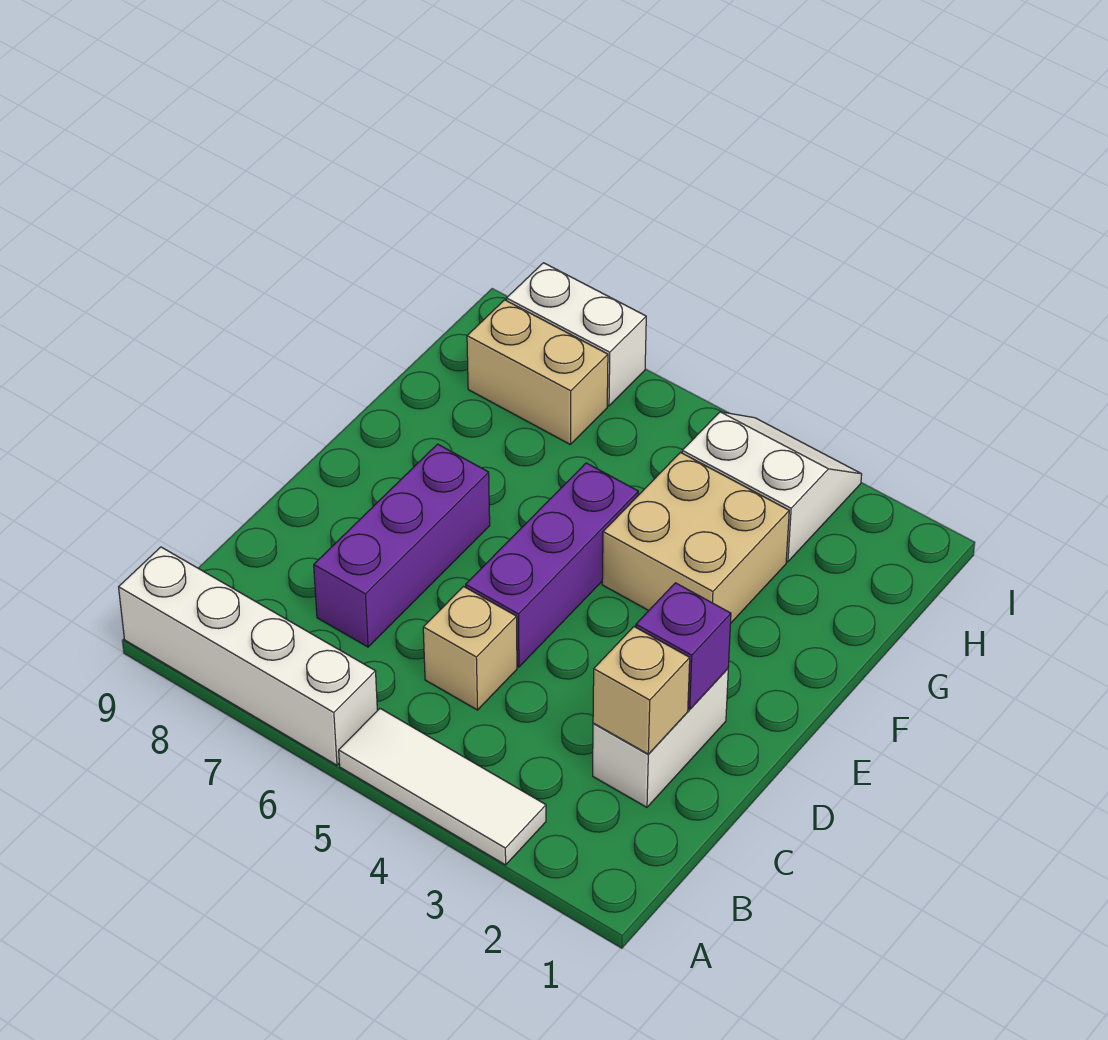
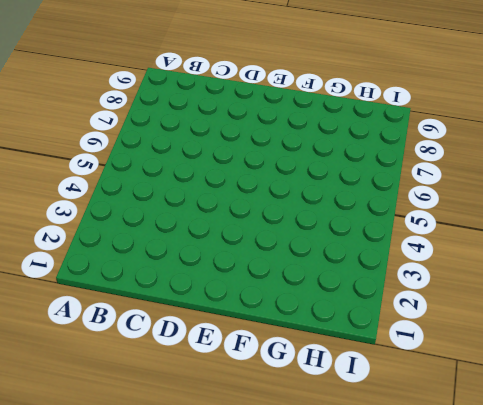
none -> white tile A3:A5 level 1
none -> white brick A6:A9 level 1
none -> white brick C2:D2 level 1

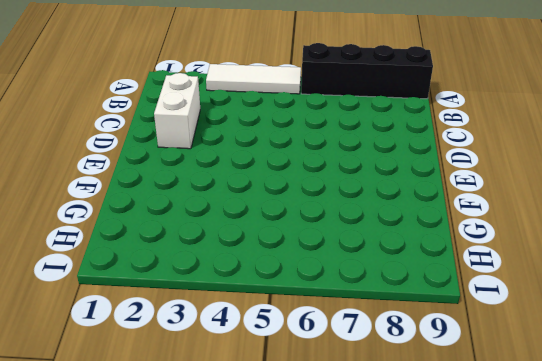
black brick A6:A9 level 1 -> white brick A6:A9 level 1
none -> tan brick C5 level 1
none -> purple brick C7:E7 level 1
none -> purple brick D5:F5 level 1

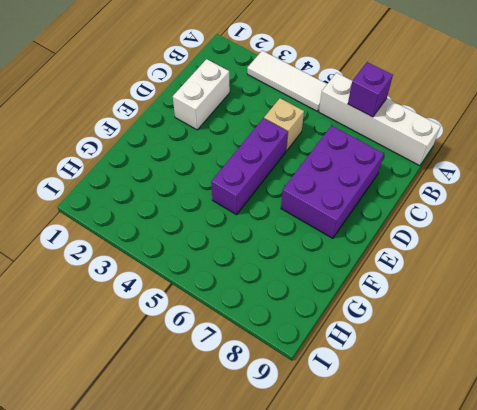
purple brick A7 level 2 -> purple brick D2 level 2
purple brick C7:E8 level 1 -> purple brick C7:E7 level 1
none -> tan brick F3:G4 level 1
none -> white slope H3:I4 level 1 top H
none -> tan brick H7:H8 level 1

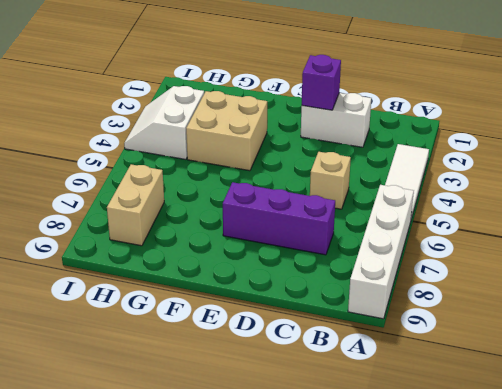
none -> purple brick D5:F5 level 1
none -> white brick I7:I8 level 1
none -> tan brick C2 level 2

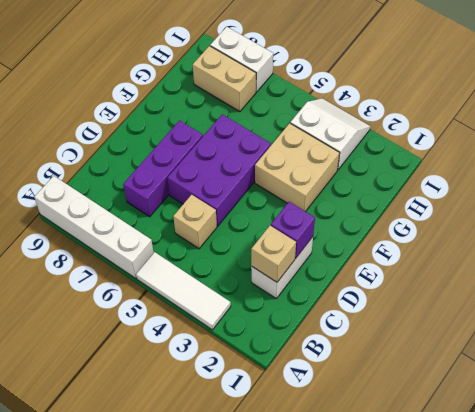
purple brick D5:F6 level 1 -> purple brick D5:F5 level 1

